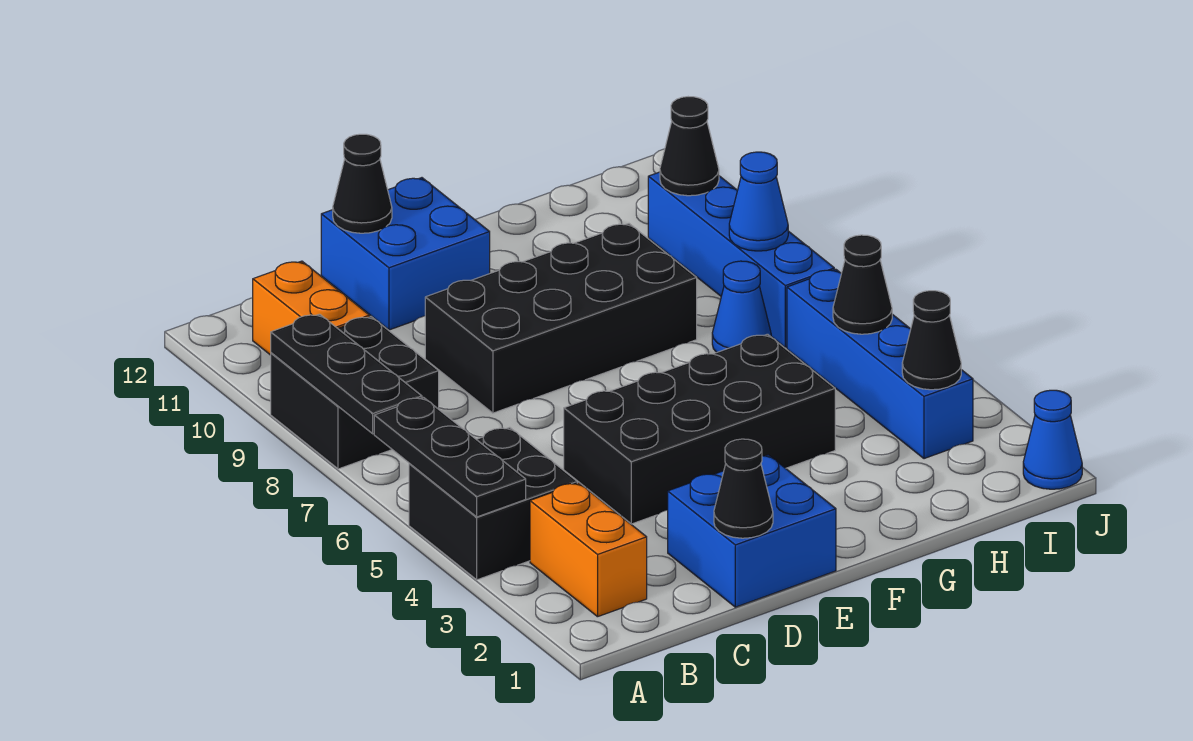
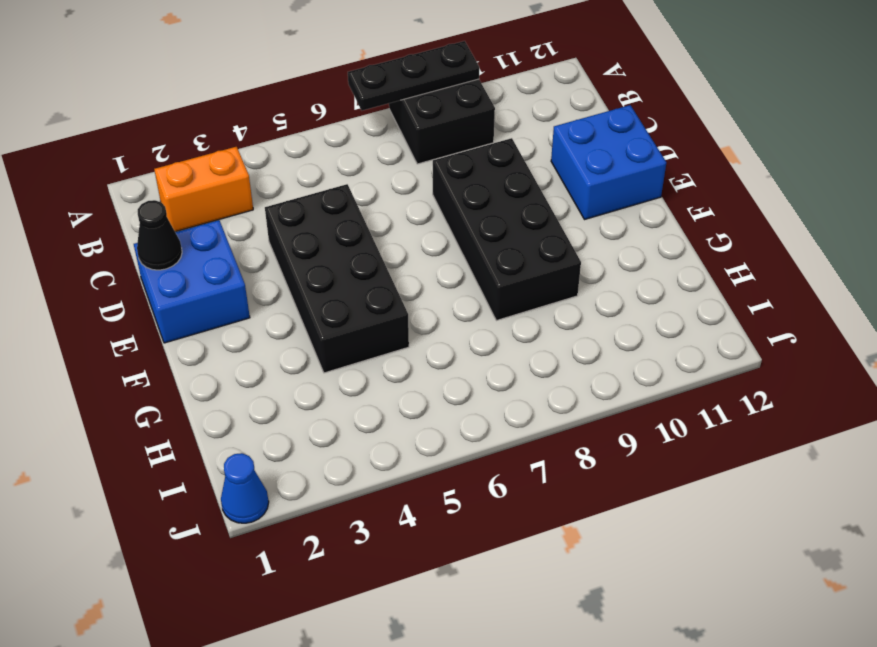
none -> black brick A4:B5 level 1
none -> orange brick B10:B11 level 1
none -> blue cone H7 level 1

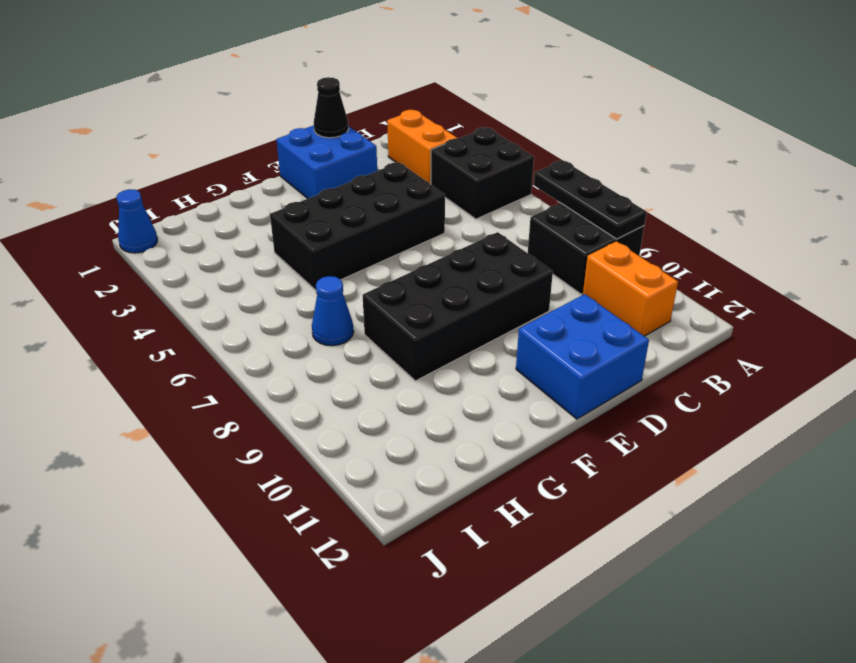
none -> blue brick I3:I6 level 1
none -> blue brick I7:I10 level 1
none -> black plate A4:A6 level 2

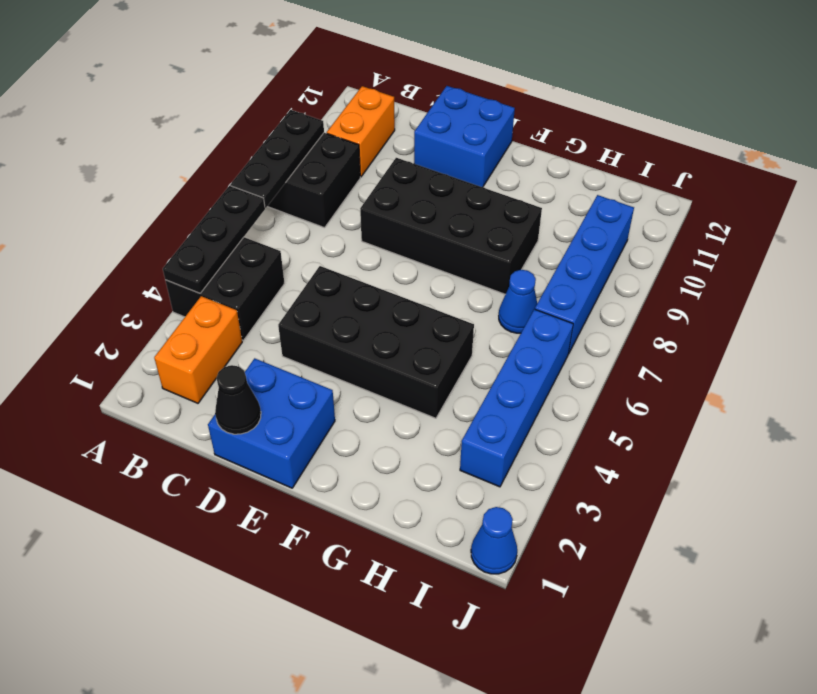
none -> black cone D12 level 2
none -> black cone I3 level 2
none -> black cone I5 level 2

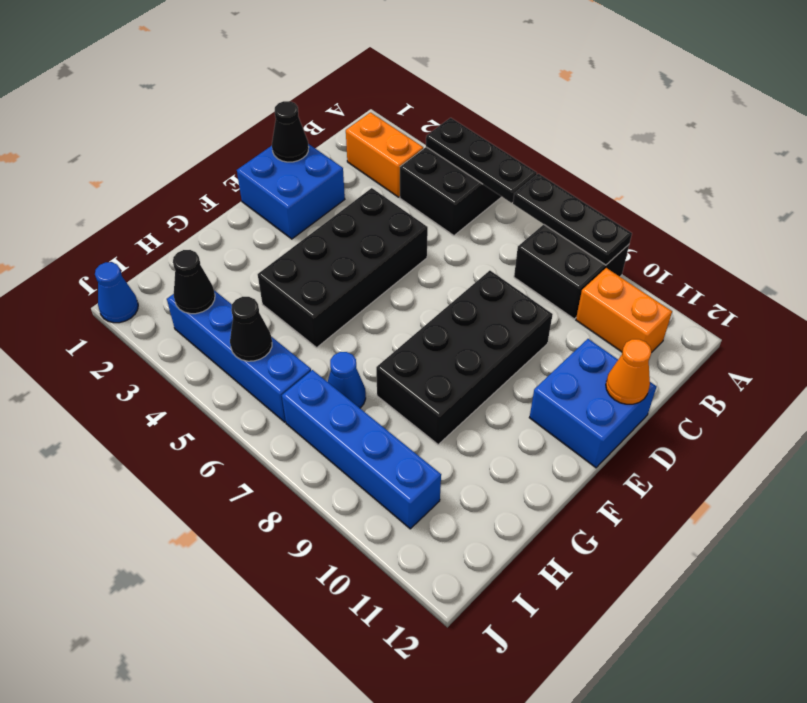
orange cone D12 level 2 -> black cone D12 level 2
none -> blue cone I8 level 2
none -> black cone I10 level 2

